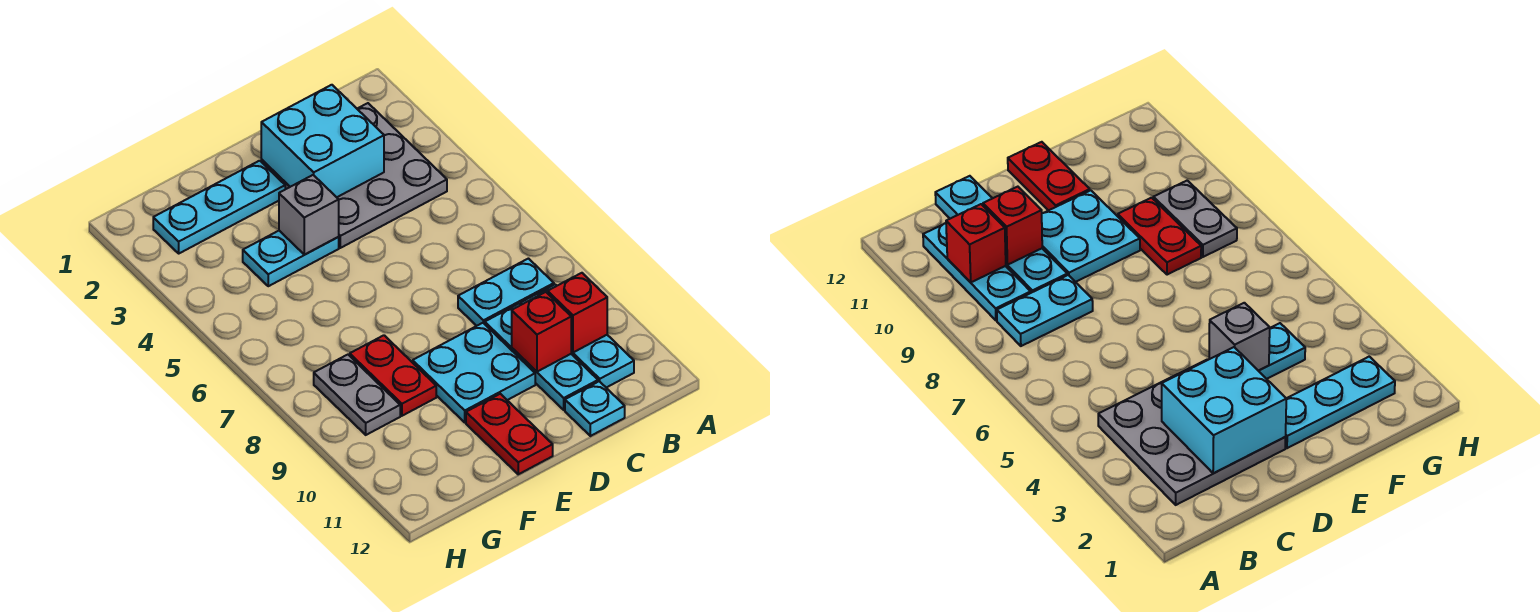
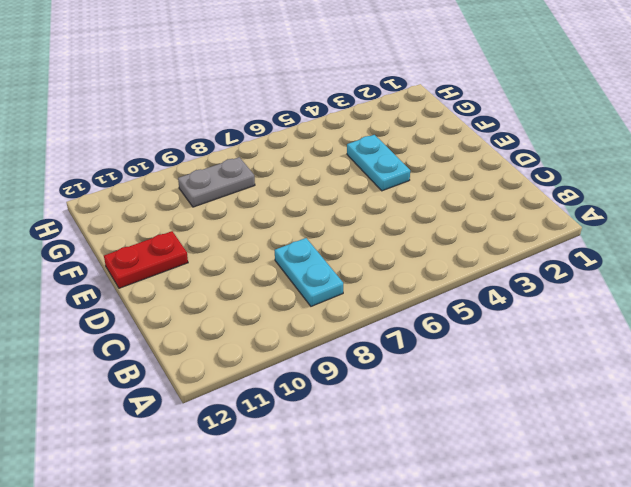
none -> grey plate B2:D4 level 1
none -> cyan plate B9:B11 level 1
none -> cyan plate C9:C11 level 1

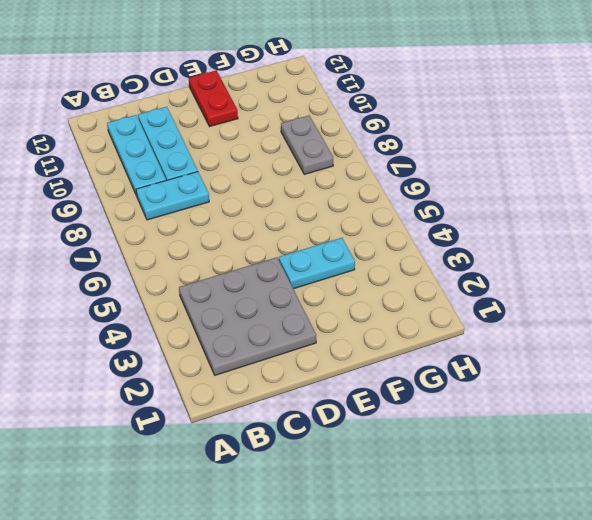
none -> cyan plate C12 level 1
none -> cyan plate D9:E10 level 1
none -> cyan plate E2:G2 level 1

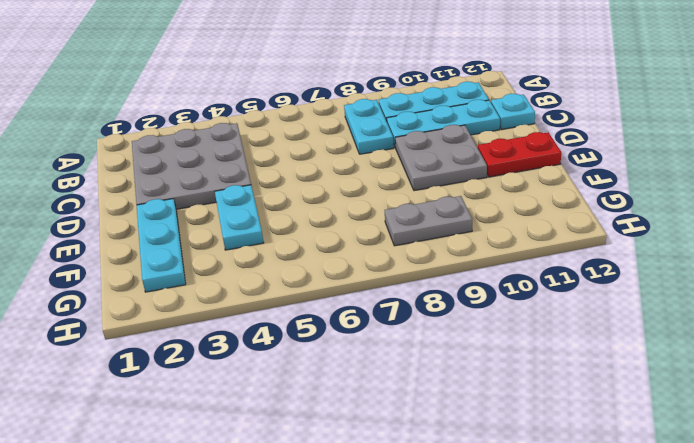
grey plate D9:E10 level 1 -> cyan plate D9:E10 level 1
none -> red plate F8:F9 level 1
none -> red brick B10 level 2
none -> cyan brick C2:D3 level 2

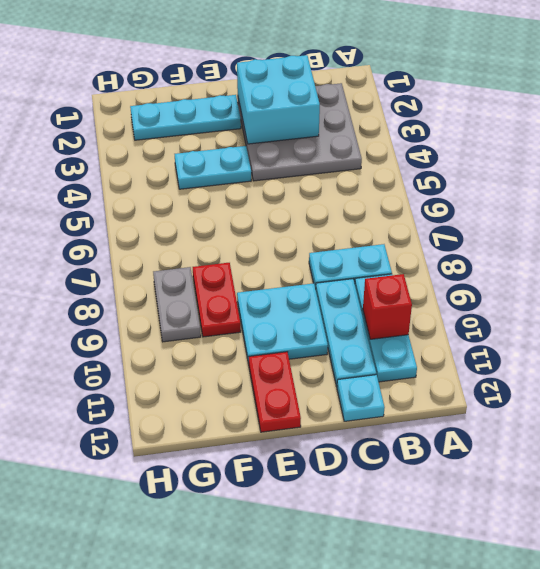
none -> red brick C10 level 2
none -> grey brick E4 level 2

